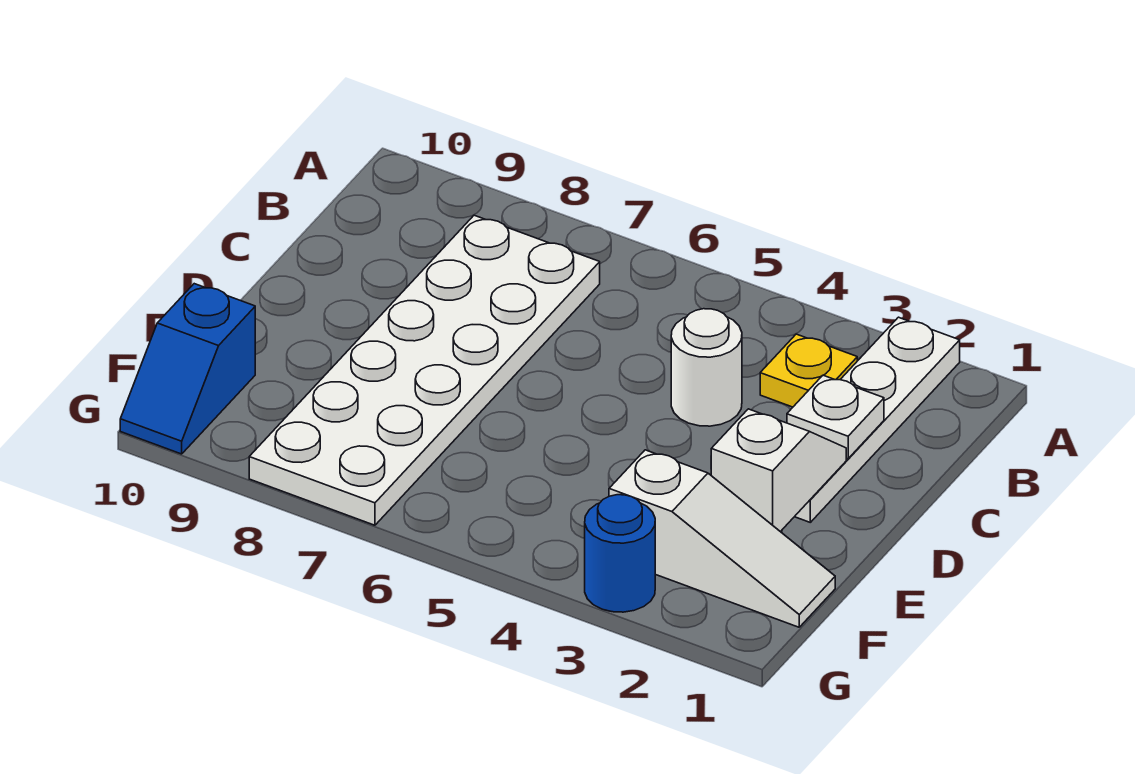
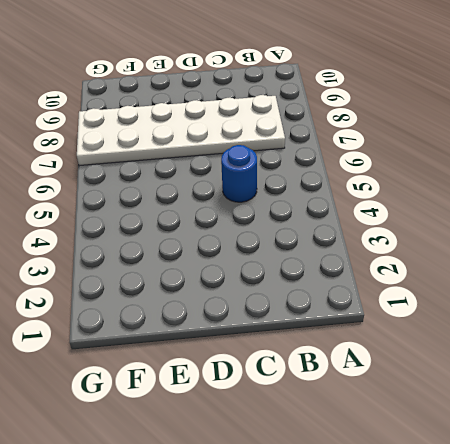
blue round brick C5 level 1 -> blue round brick G3 level 1
none -> white plate A2:D2 level 1
none -> yellow plate B3 level 1

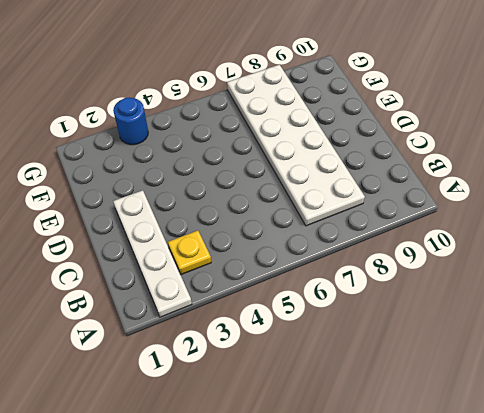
none -> white round brick C4 level 1
none -> white slope F1:F3 level 1 top 3

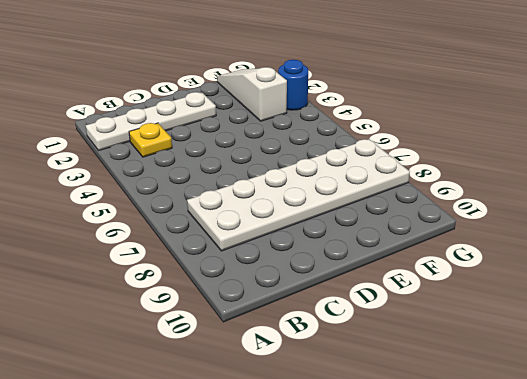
none -> white round brick C4 level 1
none -> blue slope F10:G10 level 1 top F

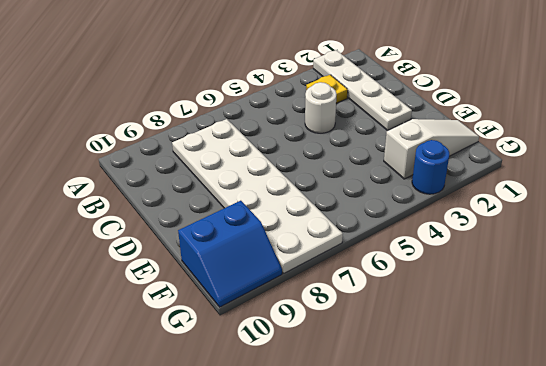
blue slope F9:G10 level 1 top F -> blue slope F10:G10 level 1 top F
none -> white plate C2 level 2
none -> white slope D2:E2 level 2 top E

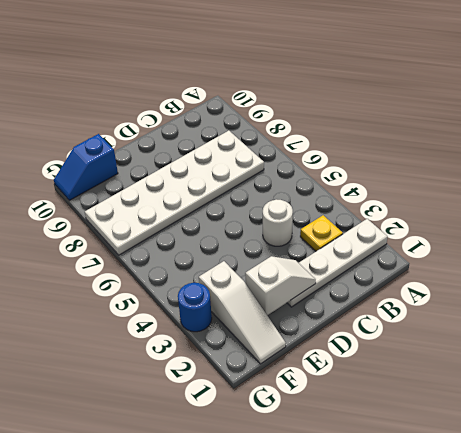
none -> white plate C2 level 2

